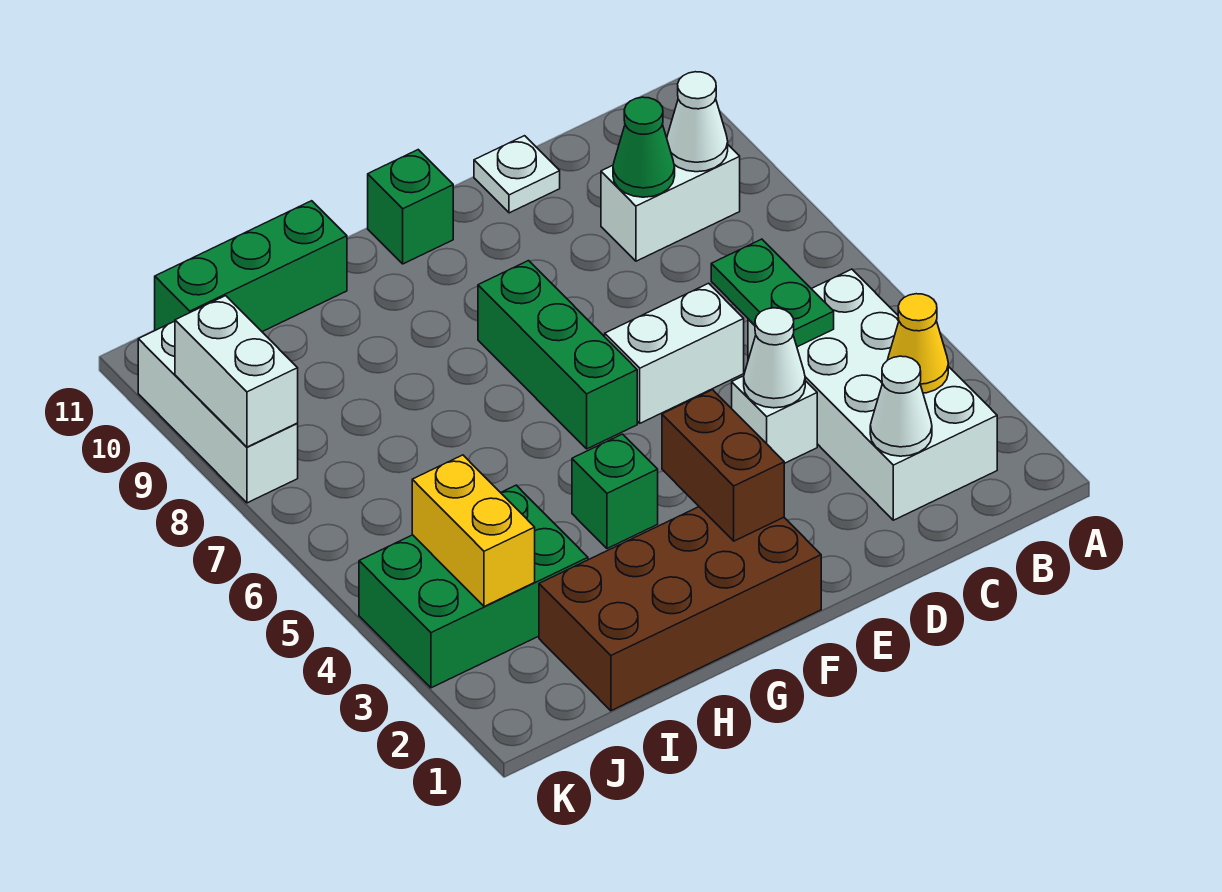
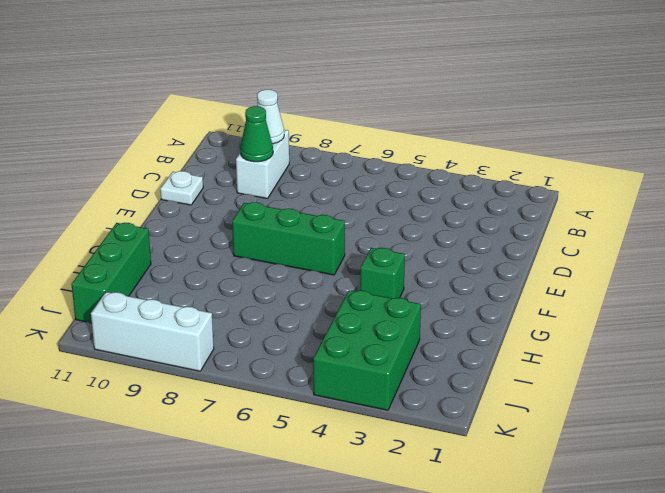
none -> white brick B2:C5 level 1
none -> white brick D4 level 1
none -> white brick D6:E6 level 1

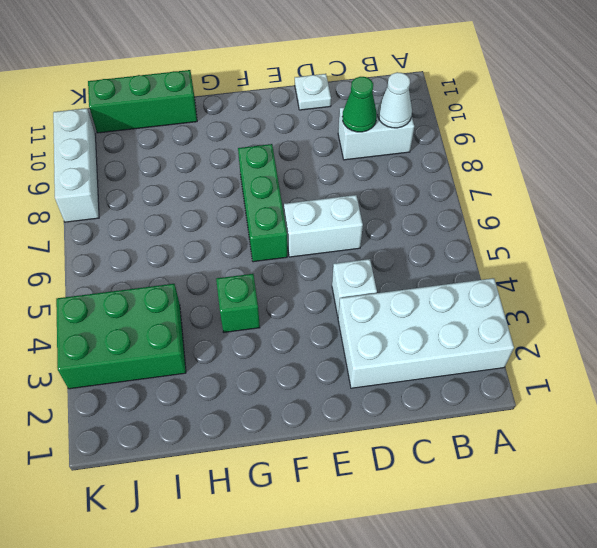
white brick A2:D3 level 1 -> white brick B2:C5 level 1
none -> brown brick F1:I2 level 1
none -> green brick F11 level 1
none -> yellow cone B3 level 2

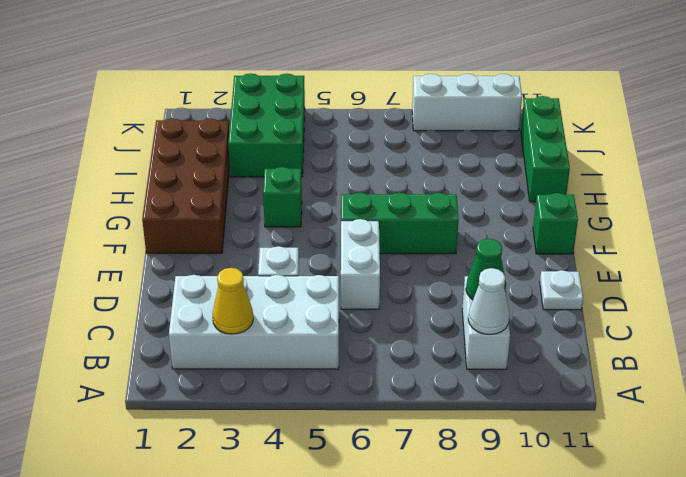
none -> white cone C2 level 2
none -> green plate C5:C6 level 2
none -> white cone D4 level 2

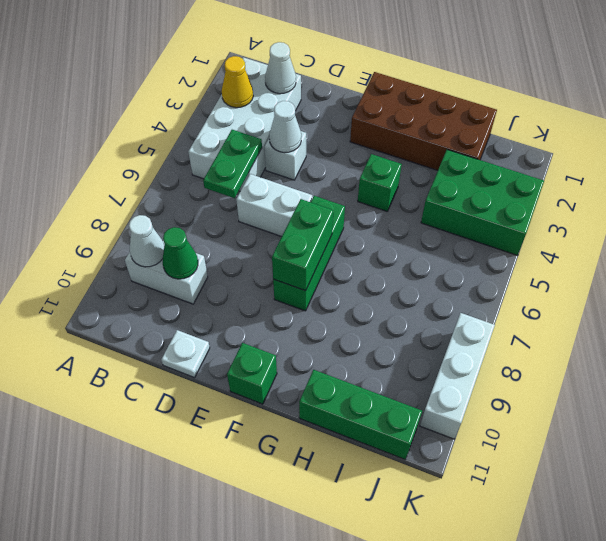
green brick F7:F8 level 2 -> none
none -> brown brick F2:F3 level 2
none -> yellow brick J3:J4 level 2
none -> white brick K8:K9 level 2

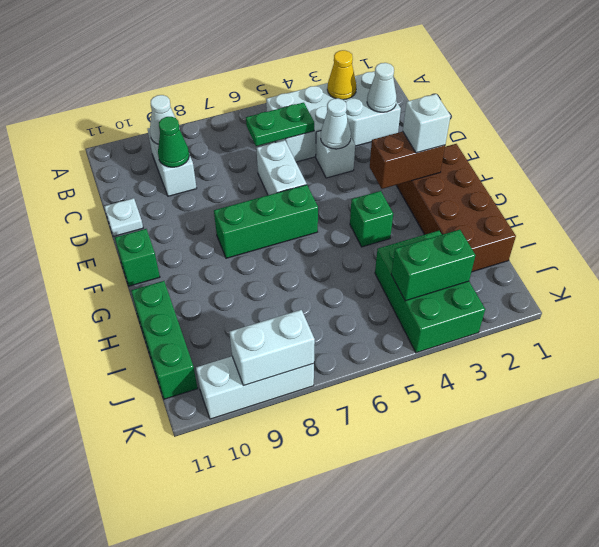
white brick F2 level 3 -> none
green brick J3:J4 level 2 -> yellow brick J3:J4 level 2

